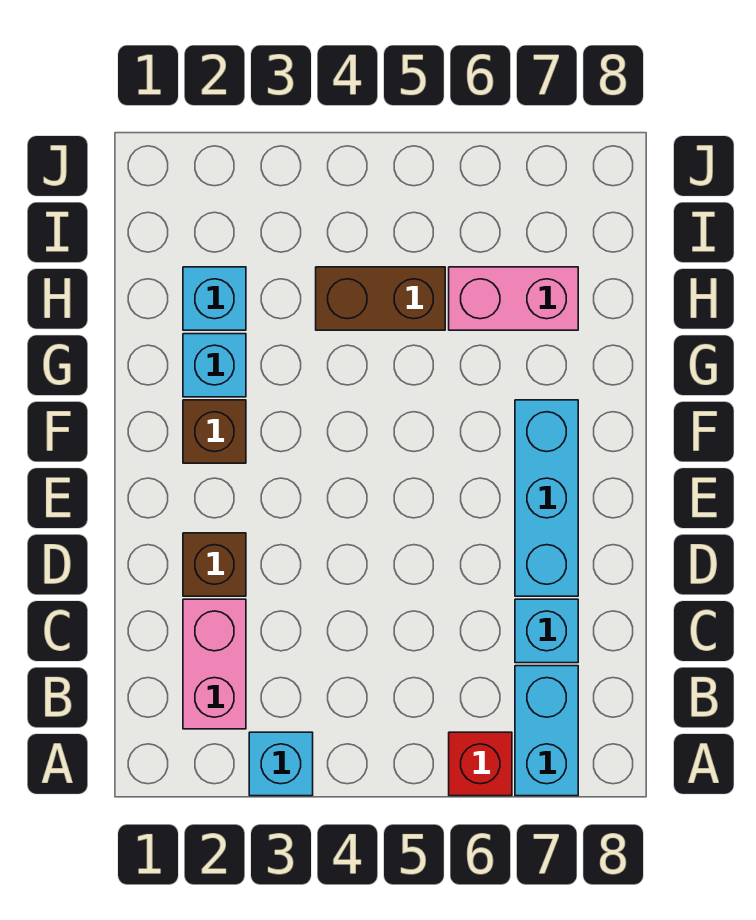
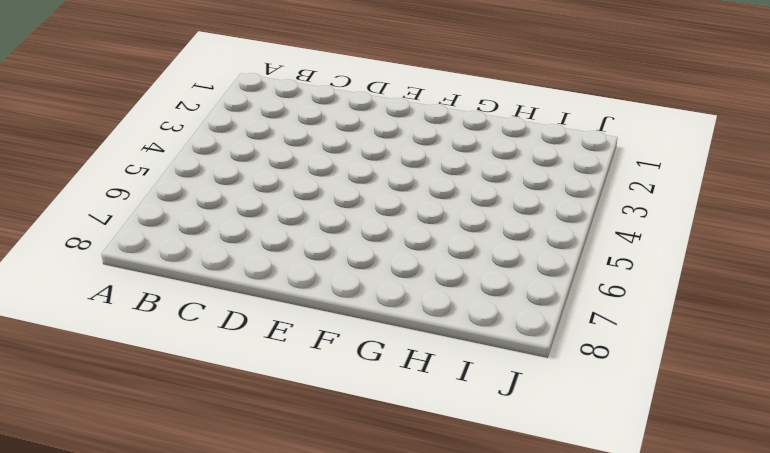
none -> cyan brick A3 level 1
none -> red brick A6 level 1
none -> cyan brick A7:B7 level 1

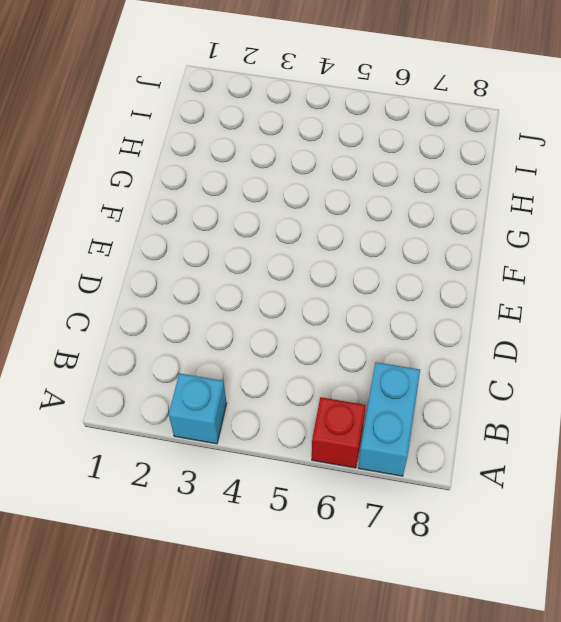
none -> pink brick B2:C2 level 1
none -> cyan brick C7 level 1
none -> brown brick D2 level 1

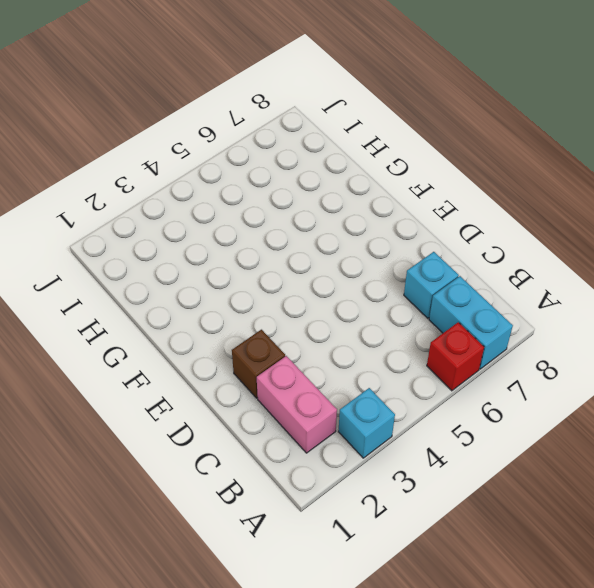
none -> cyan brick D7:F7 level 1
none -> brown brick F2 level 1
none -> cyan brick G2 level 1

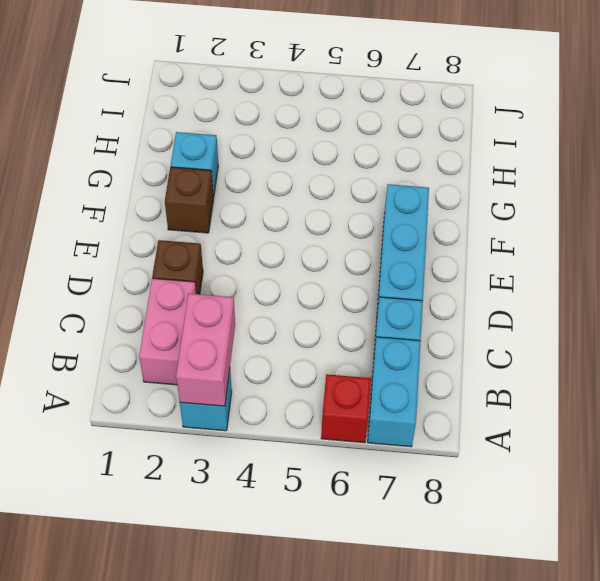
pink brick A3:B3 level 2 -> pink brick H6:H7 level 1
none -> cyan brick H2 level 1
none -> brown brick H4:H5 level 1

